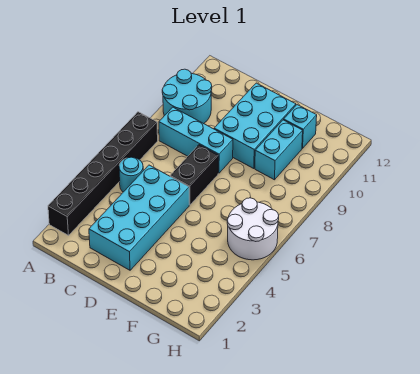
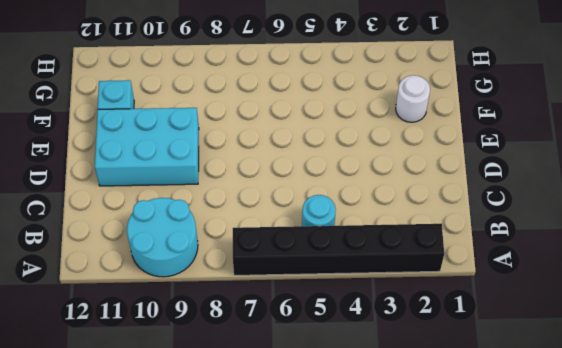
white round brick F2 level 1 -> none
none -> cyan brick B8:D8 level 1
none -> cyan brick C2:D5 level 1

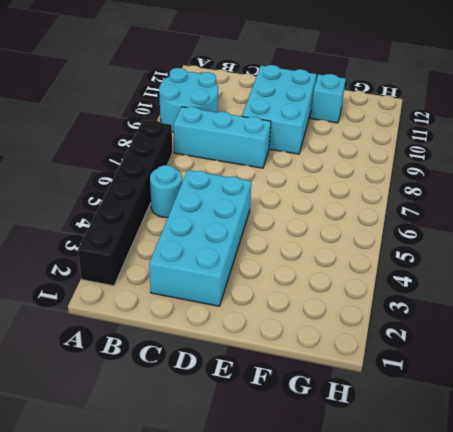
none -> black brick D6:D7 level 1
none -> cyan brick F9:F10 level 1

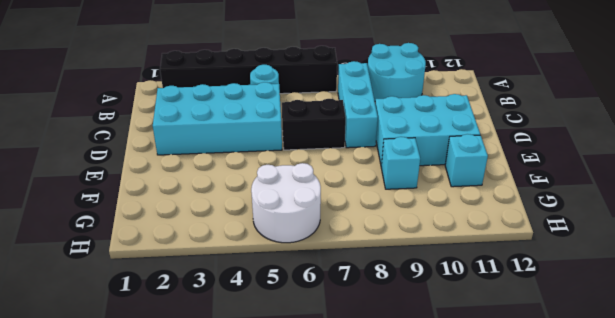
cyan brick F9 level 1 -> cyan brick F9:F10 level 1

